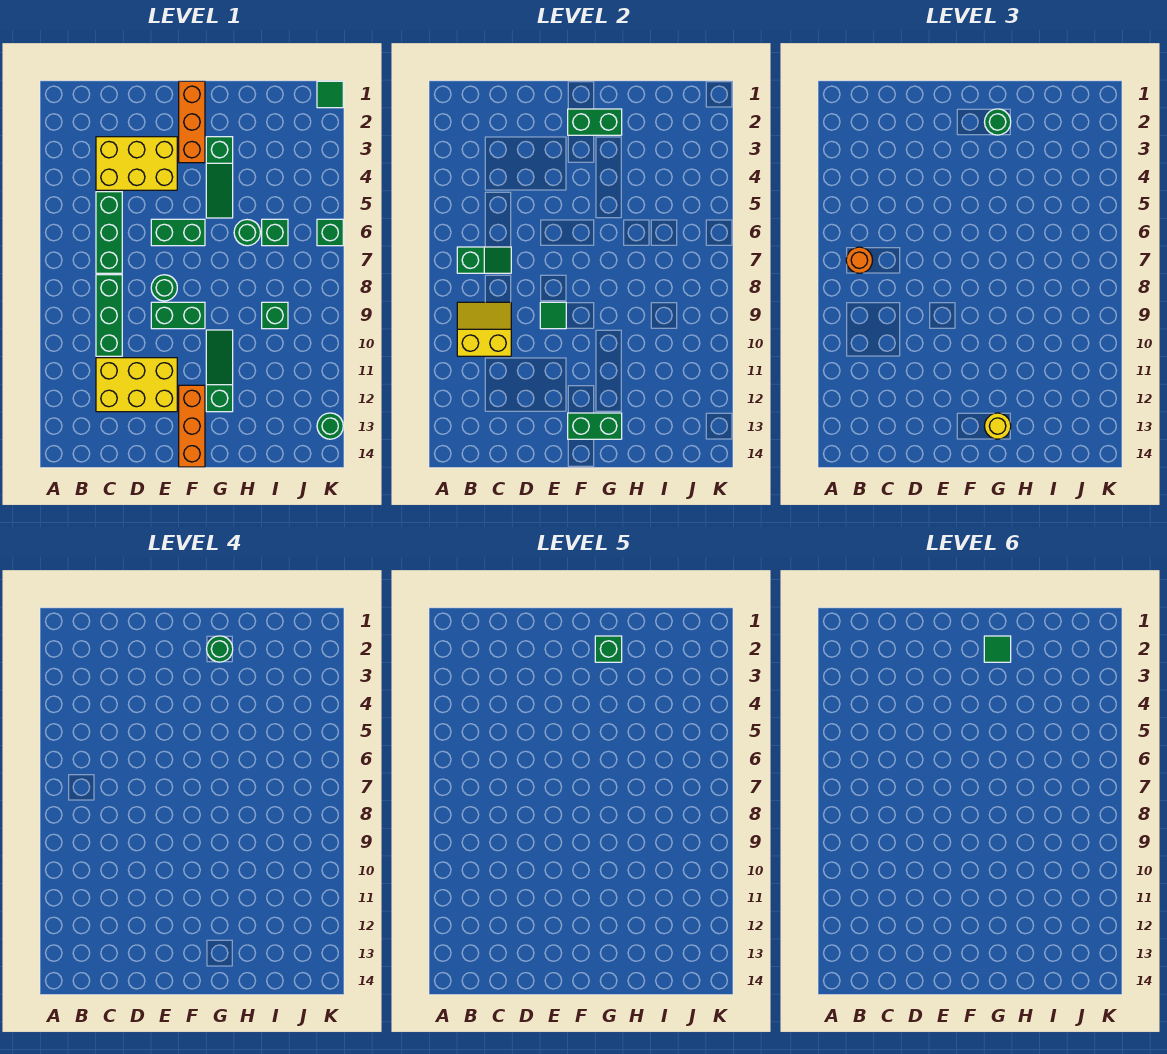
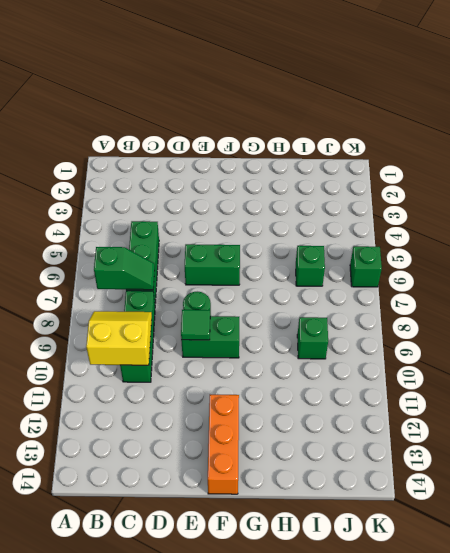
none -> yellow brick C3:E4 level 1
none -> yellow brick C11:E12 level 1
none -> orange brick F1:F3 level 1

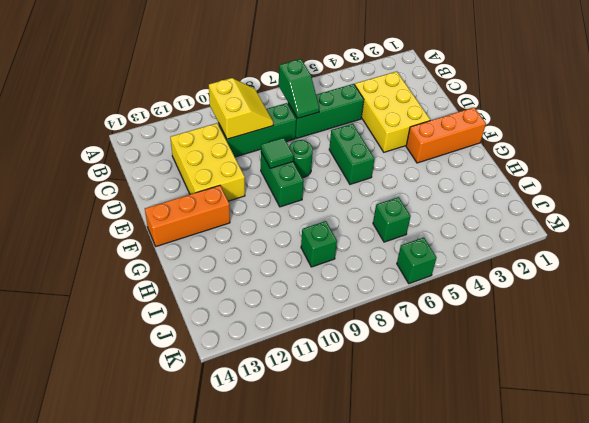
none -> green slope G3:G5 level 1 top 3
none -> green slope G10:G12 level 1 top 12
none -> green round brick H6 level 1

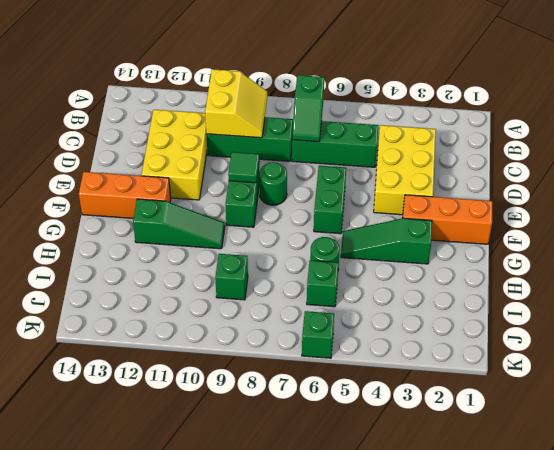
none -> green tile K1 level 1
none -> green round brick K13 level 1
none -> green brick F2:G2 level 2

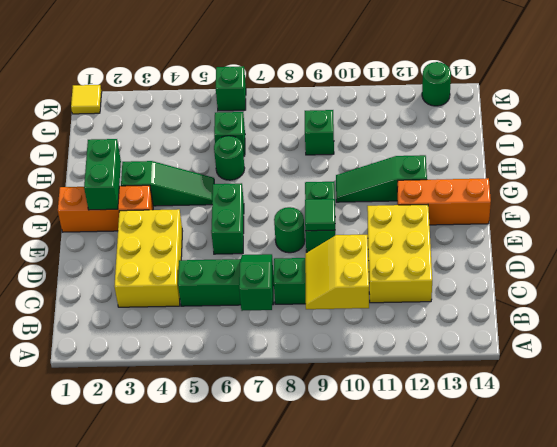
yellow tile K1 level 1 -> green tile K1 level 1
none -> green brick F13:G13 level 2
none -> orange round brick B7 level 3
none -> green round brick G2 level 3

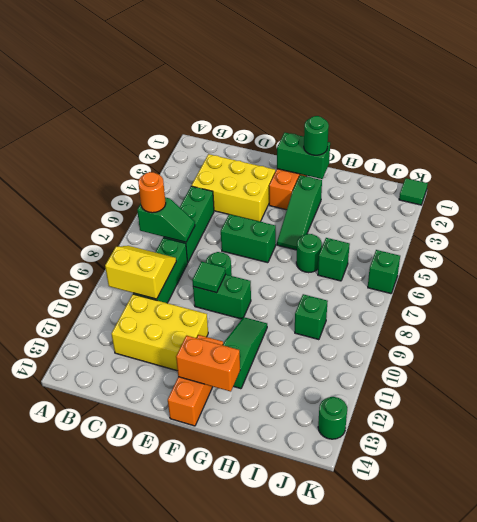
orange brick F13:G13 level 2 -> green brick F13:G13 level 2
none -> yellow round brick G13 level 3
none -> green round brick G2 level 4
none -> green brick G2 level 5

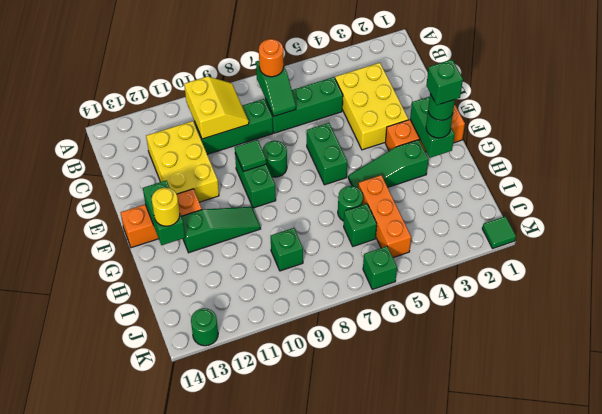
orange brick H5:J5 level 1 -> none
none -> green tile G2 level 6

